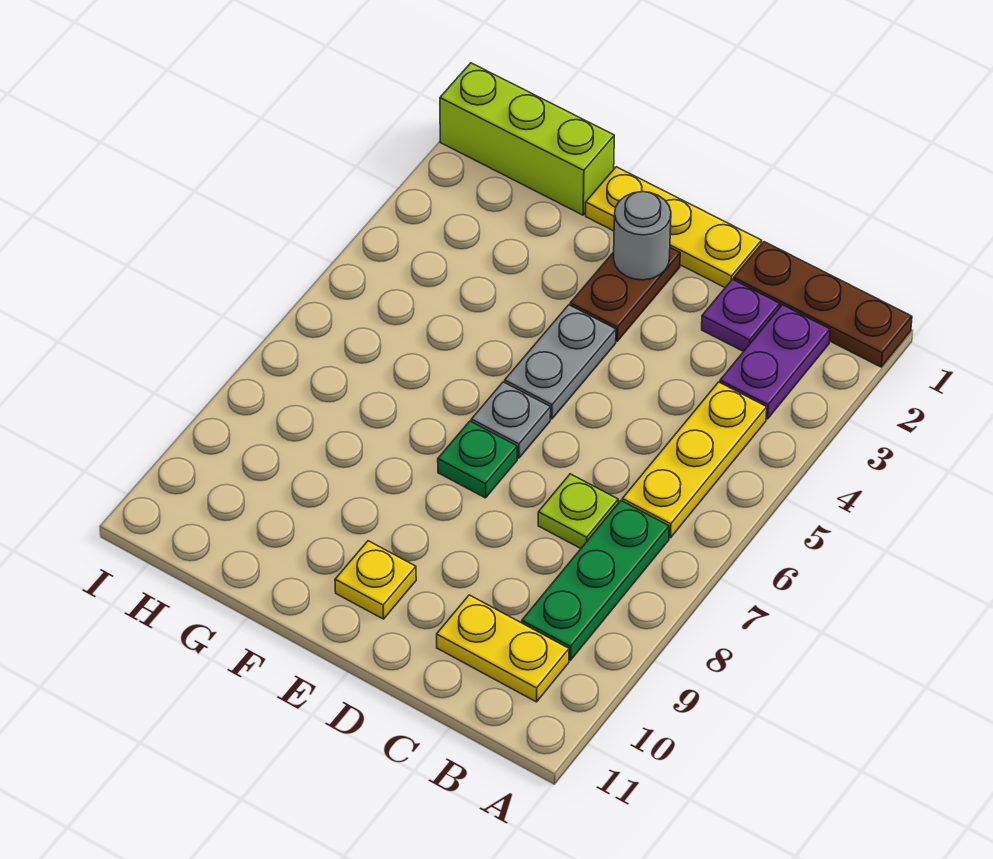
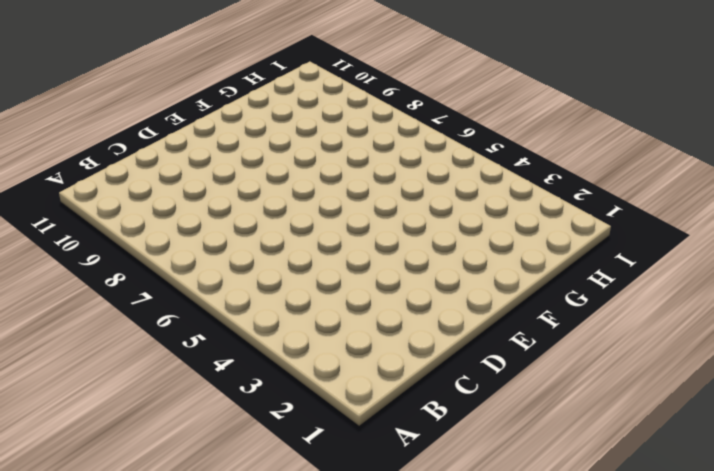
none -> brown plate A1:C1 level 1
none -> purple plate B2:B3 level 1
none -> yellow plate B4:B6 level 1

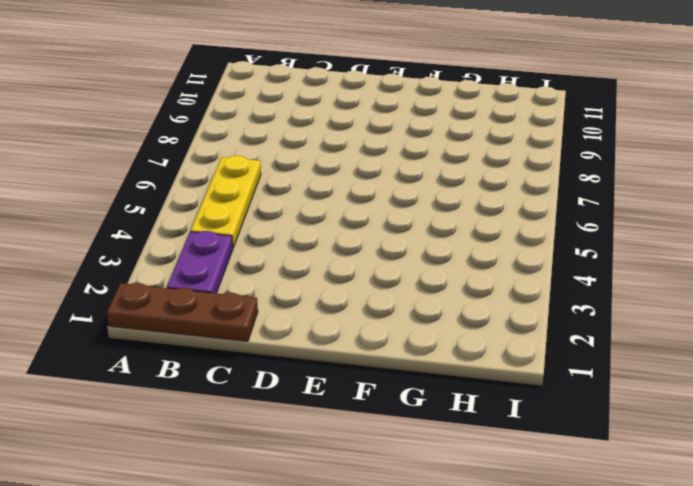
none -> green plate B7:B9 level 1
none -> yellow plate B10:C10 level 1
none -> purple plate C2 level 1

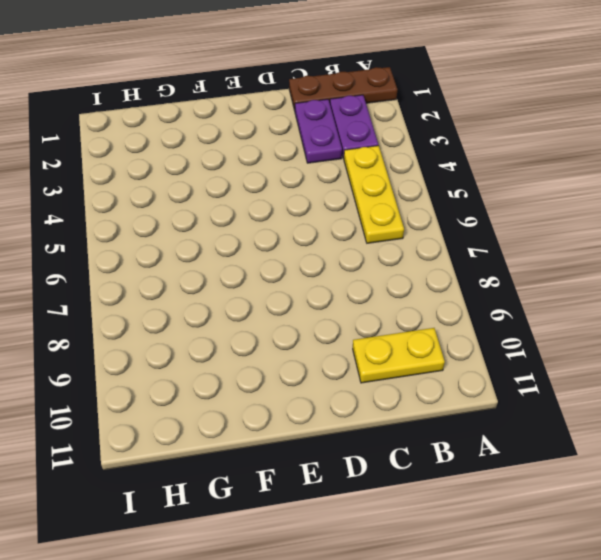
purple plate C2:C3 level 1 -> purple plate C2 level 1
none -> green plate B7:B9 level 1
none -> lime plate C7 level 1
none -> yellow plate D1:F1 level 1

